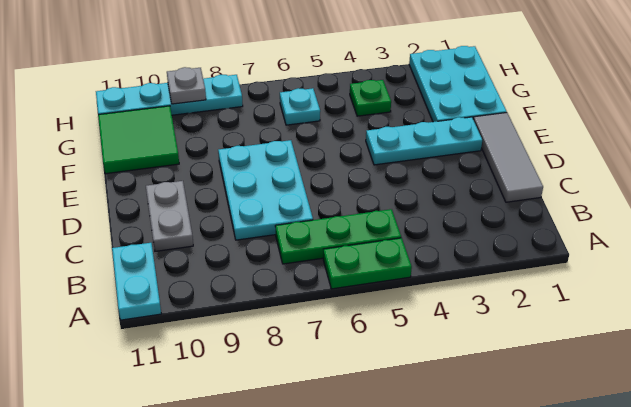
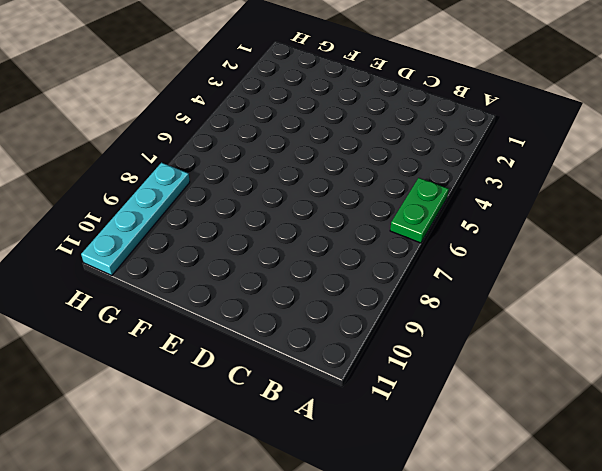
none -> cyan plate A11:B11 level 1
none -> green plate B5:B7 level 1
none -> grey tile C1:E1 level 1

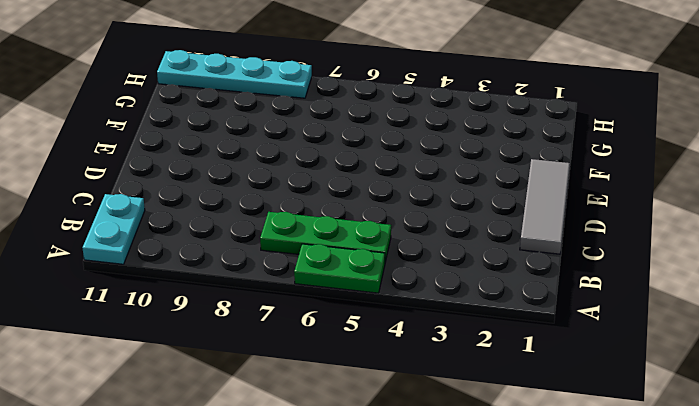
none -> cyan plate C7:E8 level 1
none -> grey plate C10:D10 level 1
none -> cyan plate E2:E4 level 1

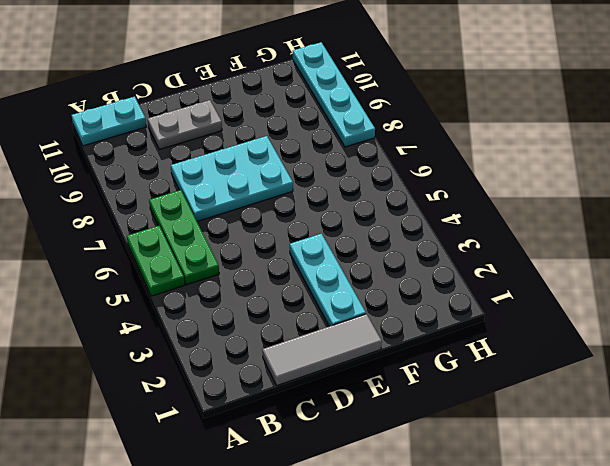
none -> cyan plate F1:H2 level 1
none -> green tile F10:G11 level 1
none -> green plate G4 level 1

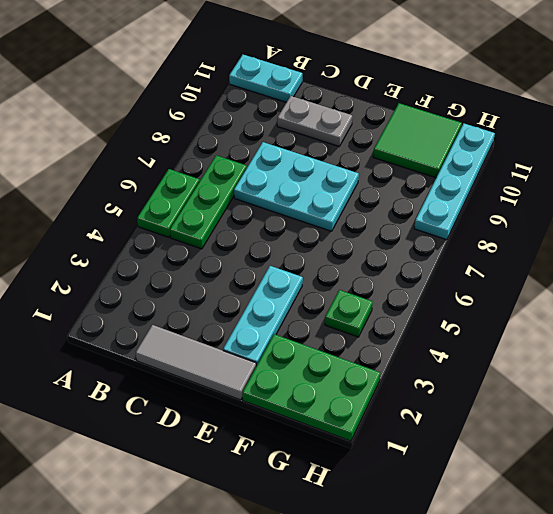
green plate F1:H2 level 1 -> cyan plate F1:H2 level 1
none -> cyan plate G6 level 1
none -> grey plate H9 level 2

